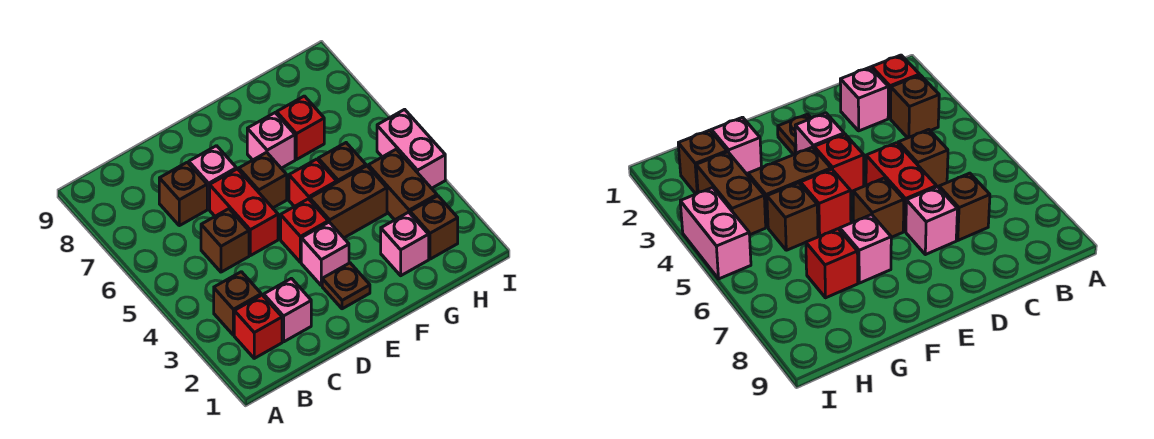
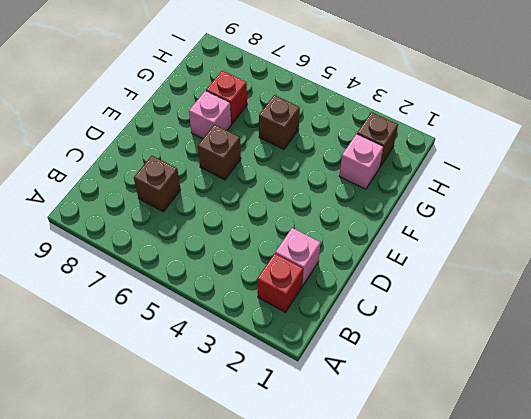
none -> brown brick B3 level 1
none -> brown brick C5 level 1
none -> red brick D5:D6 level 1

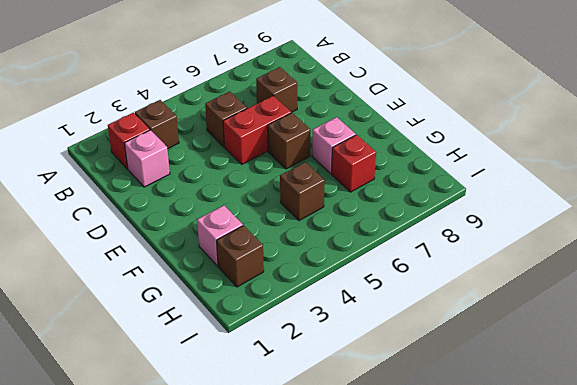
none -> pink brick D7 level 1
none -> brown plate E2 level 1
none -> pink brick E3 level 1

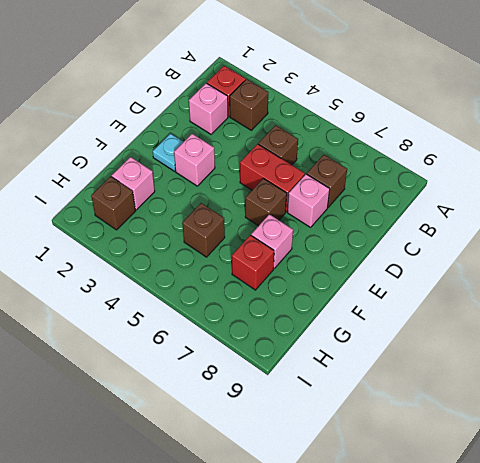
cyan plate E2 level 1 -> brown plate E2 level 1
none -> red brick E4 level 1
none -> brown brick F4:G4 level 1
none -> red brick F5 level 1

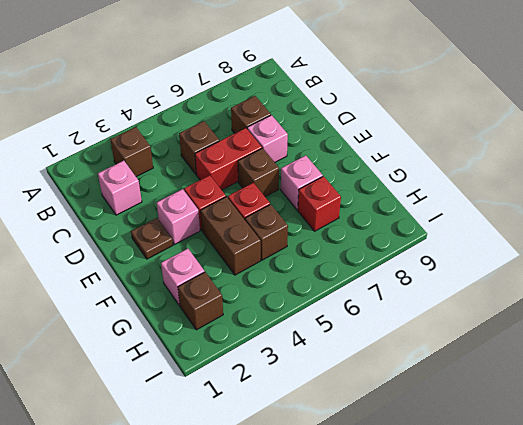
none -> red brick B2 level 1
none -> brown brick H3:H4 level 1
none -> pink brick I4:I5 level 1

